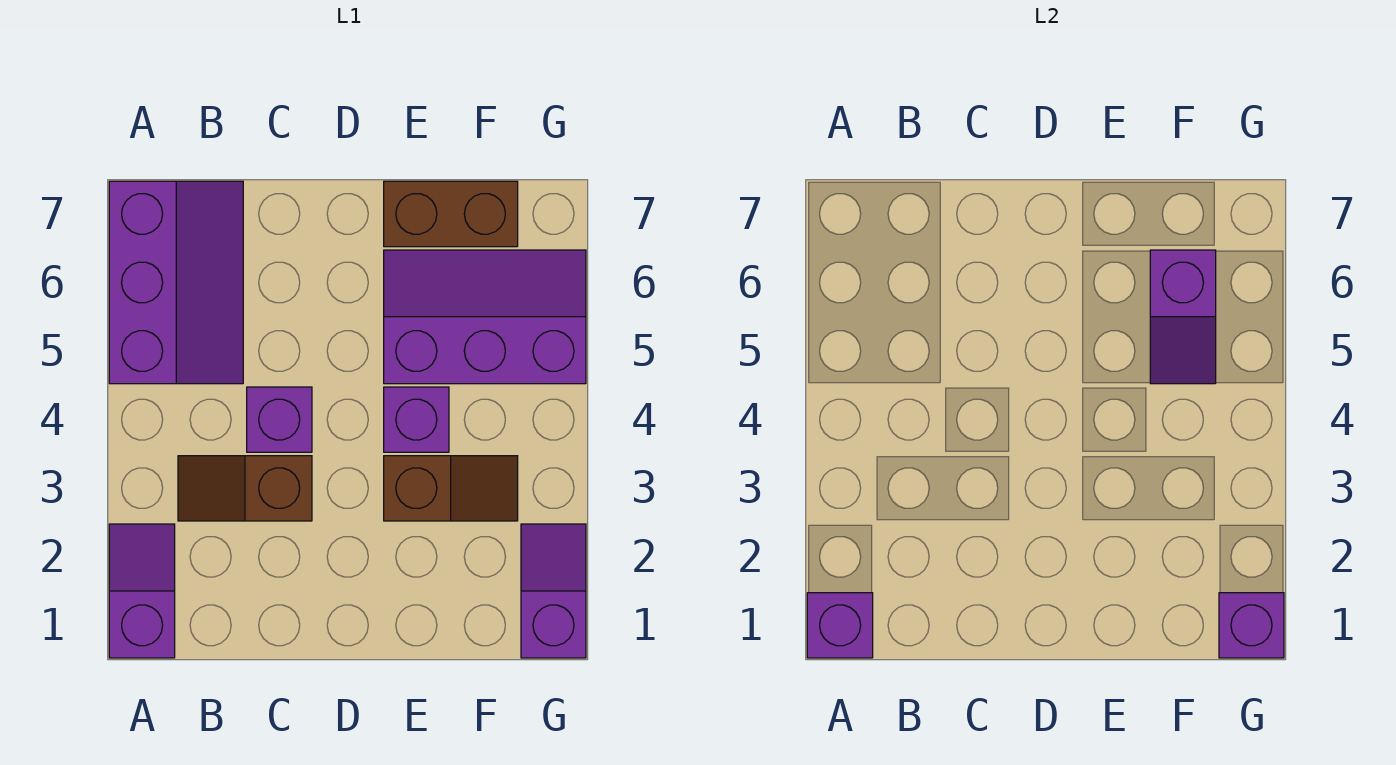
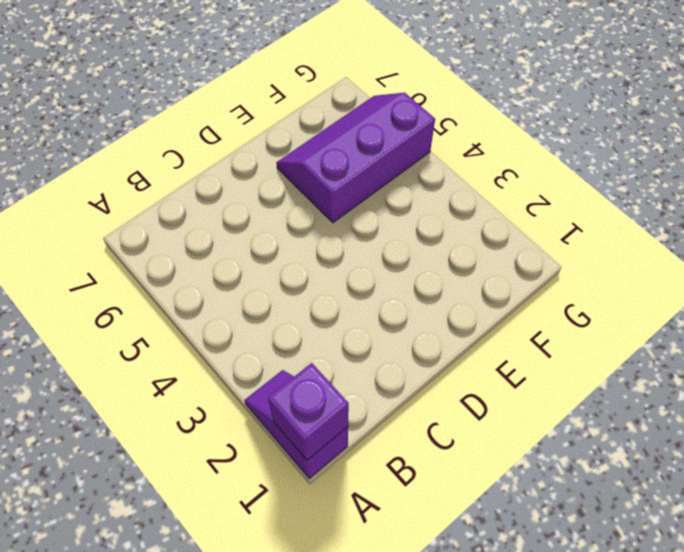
none -> purple slope A5:B7 level 1 top A
none -> brown slope B3:C3 level 1 top C
none -> purple brick C4 level 1

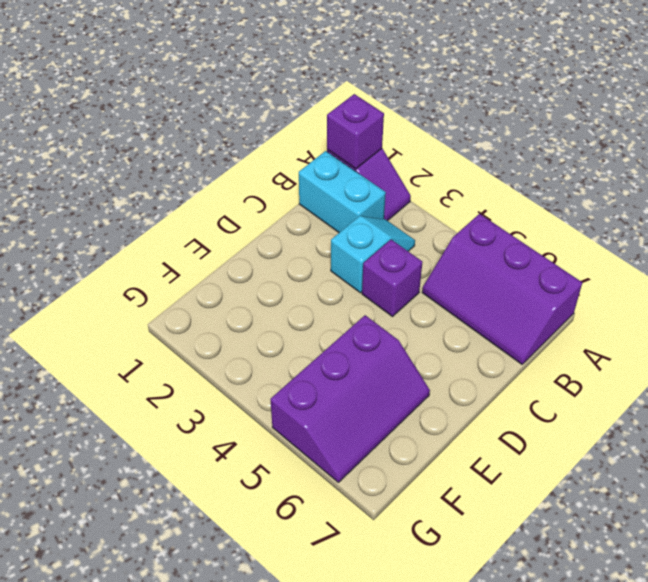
cyan brick B1:B2 level 1 -> none
cyan slope B3:C3 level 1 top C -> brown slope B3:C3 level 1 top C
none -> brown slope E3:F3 level 1 top E
none -> purple brick E4 level 1
none -> brown brick E7:F7 level 1

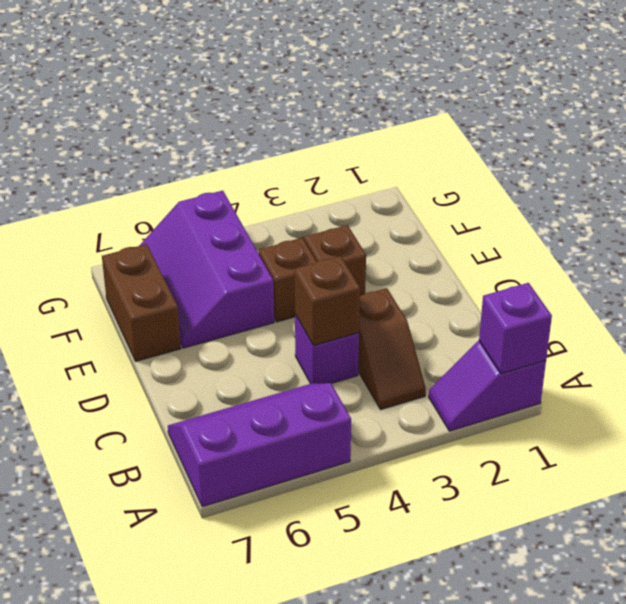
brown brick C4 level 2 -> none
brown brick E4 level 1 -> purple brick E4 level 1
none -> purple slope G1:G2 level 1 top 1
none -> purple slope F5:F6 level 2 top 6
none -> purple brick G1 level 2

